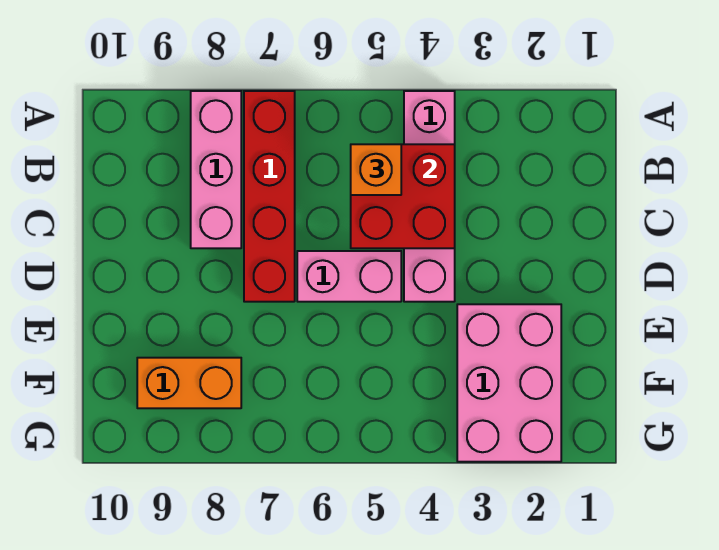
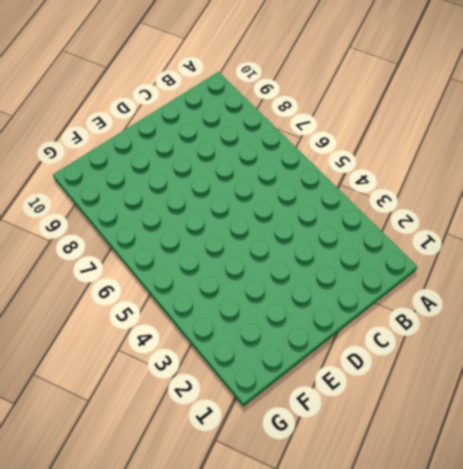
none -> pink brick A4:D4 level 1
none -> red brick A7:D7 level 1

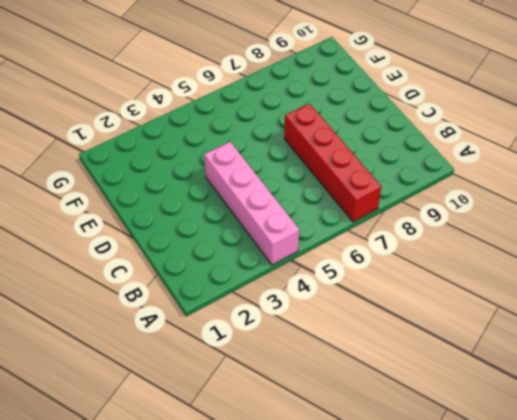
none -> pink brick A8:C8 level 1
none -> pink brick D5:D6 level 1

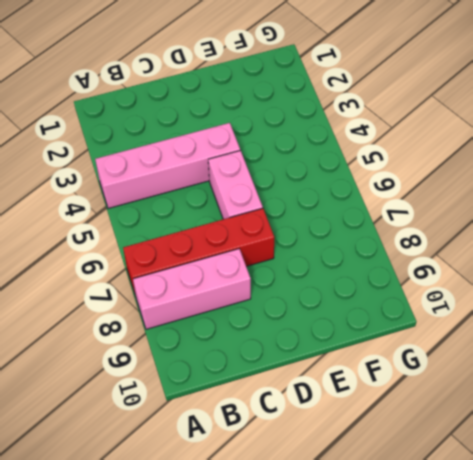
none -> pink brick E2:G3 level 1
none -> orange brick F8:F9 level 1

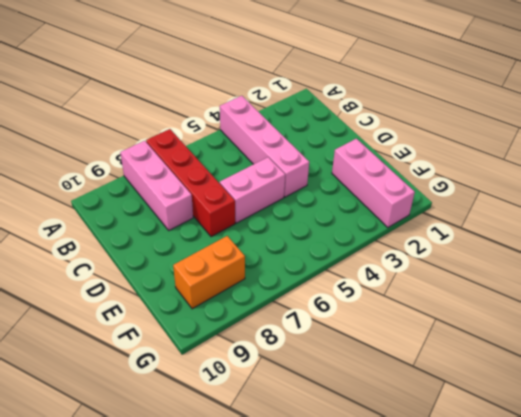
pink brick E2:G2 level 1 -> pink brick E2:G3 level 1
none -> red brick B4:C5 level 2
none -> orange brick B5 level 3

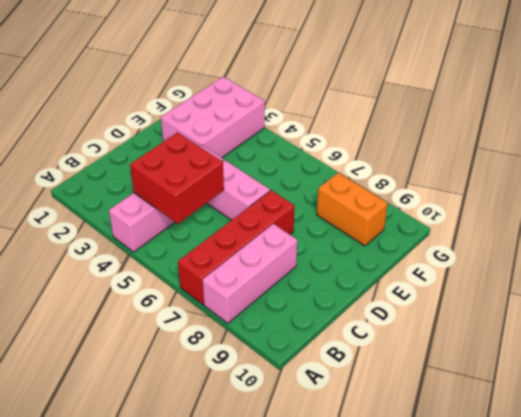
none -> orange brick B5 level 3

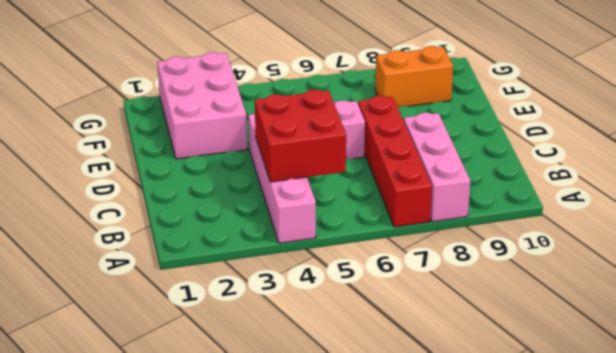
none -> orange brick B5 level 3

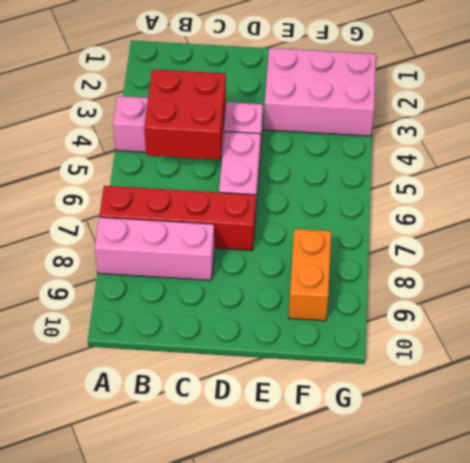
none -> orange brick B5 level 3

